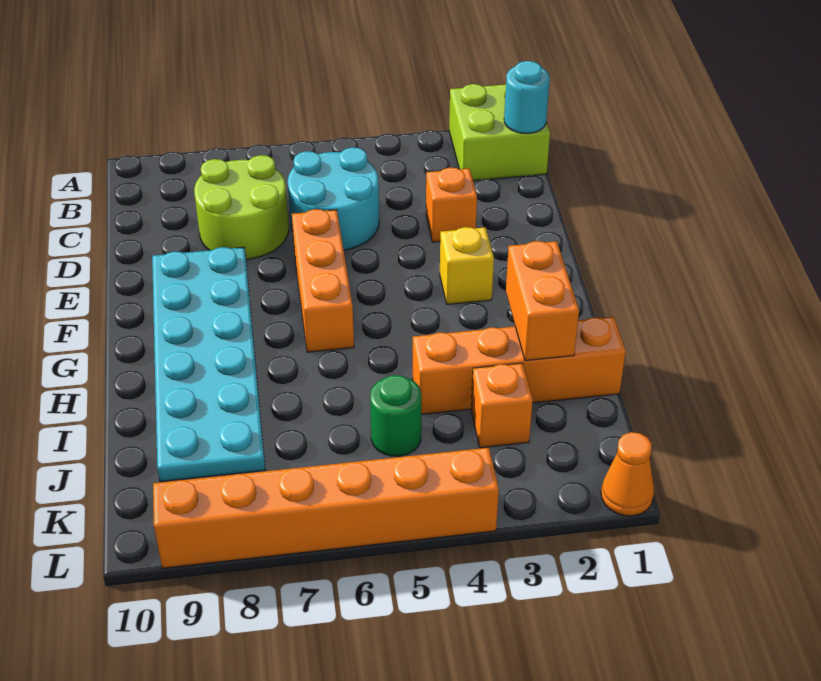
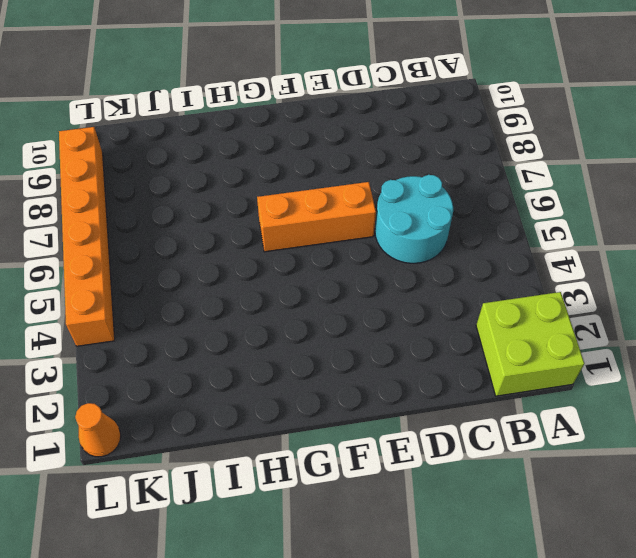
none -> lime round brick C7:D8 level 1
none -> orange brick D3 level 1
none -> cyan plate E8:J9 level 1

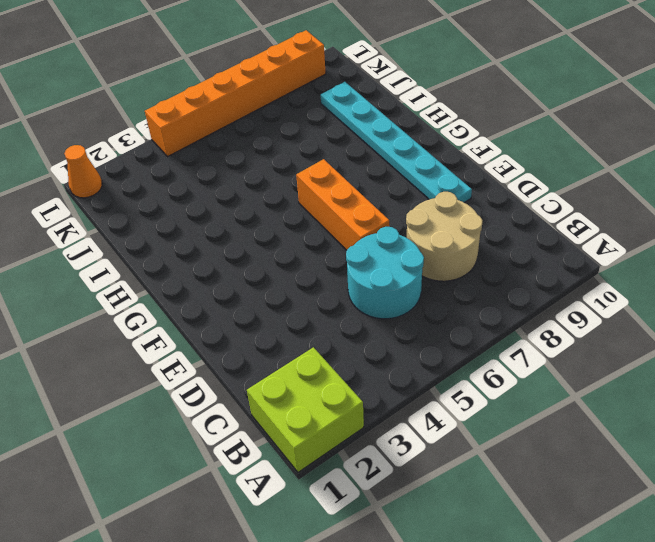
tan round brick C7:D8 level 1 -> lime round brick C7:D8 level 1
cyan plate E9:J9 level 1 -> cyan plate E8:J9 level 1
none -> orange brick D3 level 1
none -> yellow brick F3 level 1
none -> orange brick I1:I4 level 1

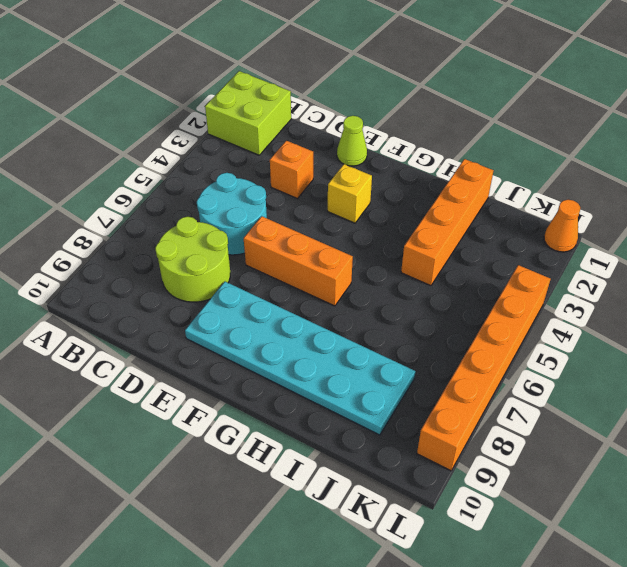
lime cone E1 level 1 -> none
none -> orange brick J3 level 1
none -> green round brick J5 level 1
none -> cyan round brick B1 level 2

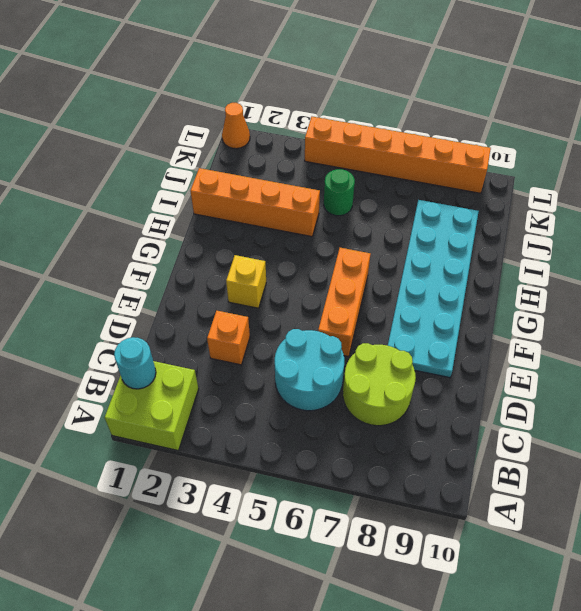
none -> orange brick J3 level 1
none -> orange brick H2:I2 level 2

